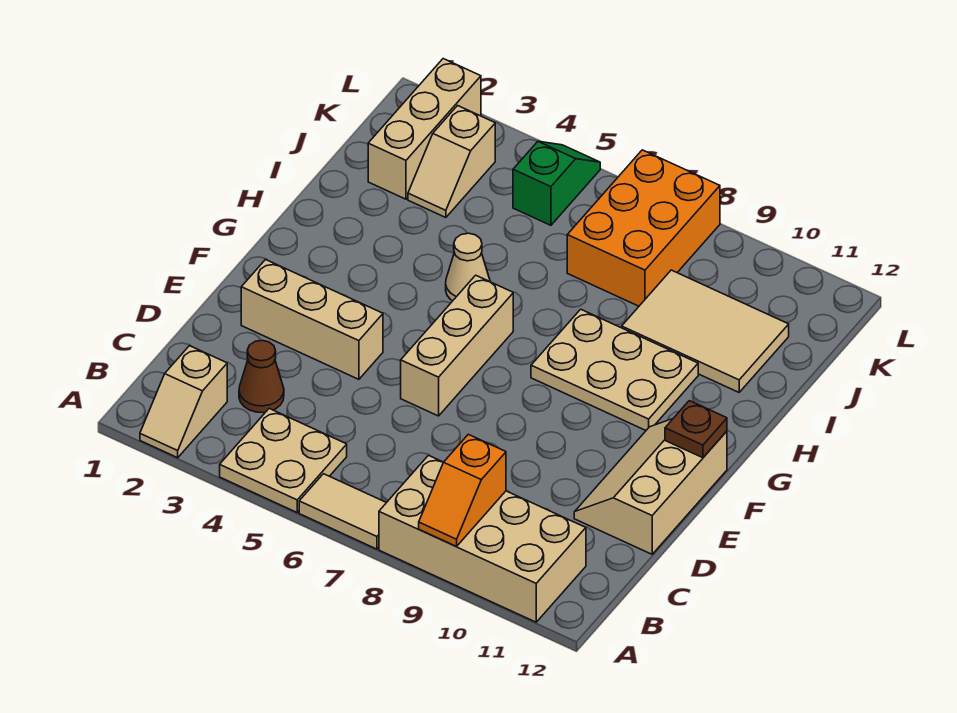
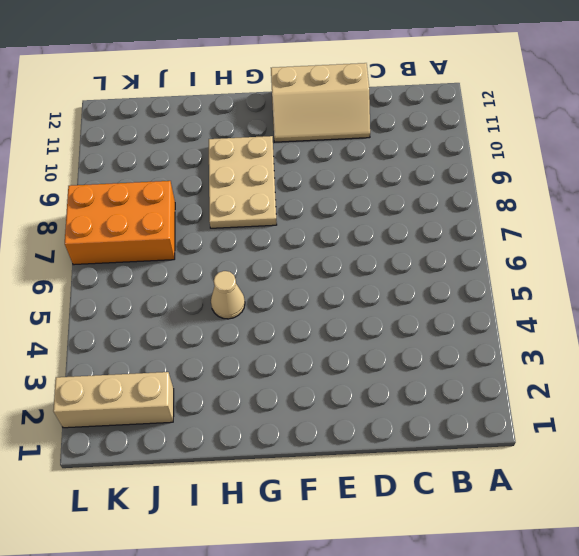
none -> tan slope A2:B2 level 1 top B
none -> tan plate A4:B5 level 1
none -> tan tile A6:A7 level 1

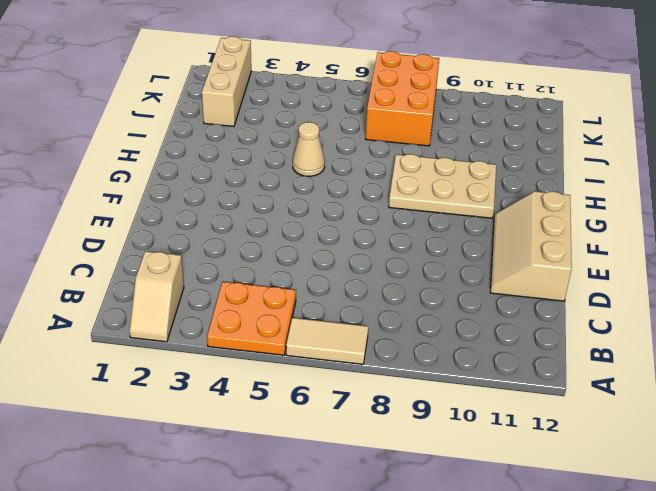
orange plate A4:B5 level 1 -> tan plate A4:B5 level 1
none -> tan brick A8:B11 level 1
none -> brown cone C3 level 1
none -> tan brick E2:E4 level 1

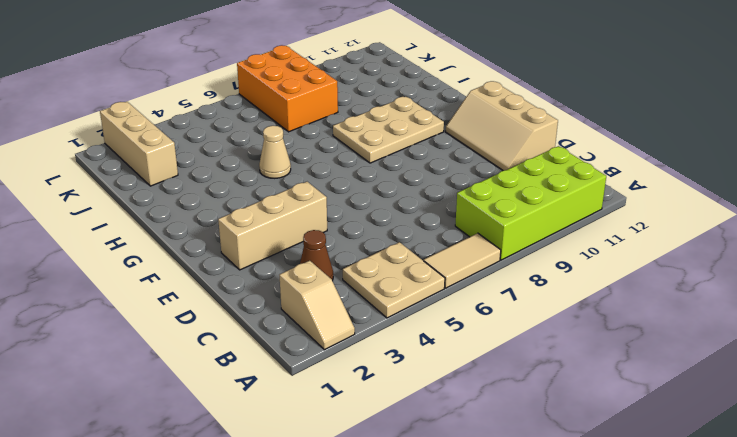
lime brick A8:B11 level 1 -> tan brick A8:B11 level 1
none -> tan brick E6:G6 level 1
none -> tan tile I9:J11 level 1
none -> tan slope J3:K3 level 1 top K

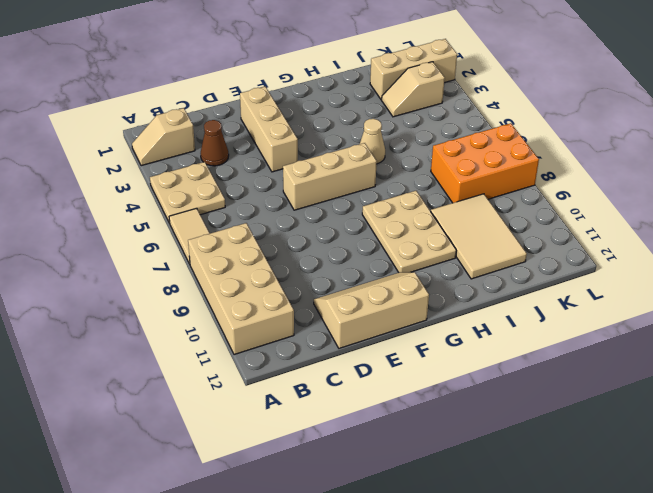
none -> green slope K5:L5 level 1 top K
none -> orange slope A9:B9 level 2 top B
none -> brown plate F12 level 2

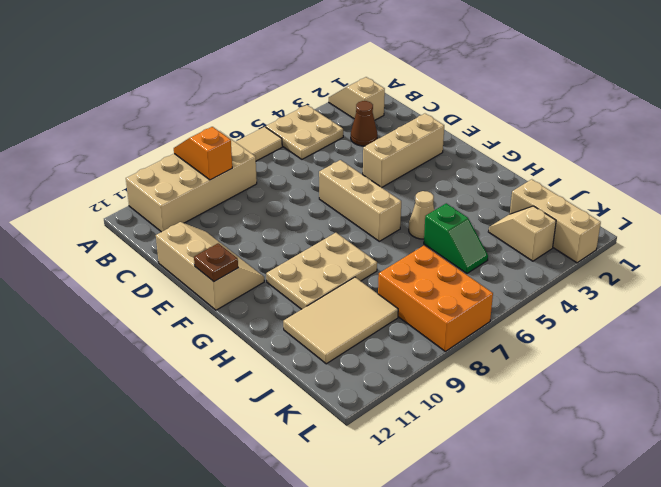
green slope I5:J5 level 1 top I -> green slope K5:L5 level 1 top K

